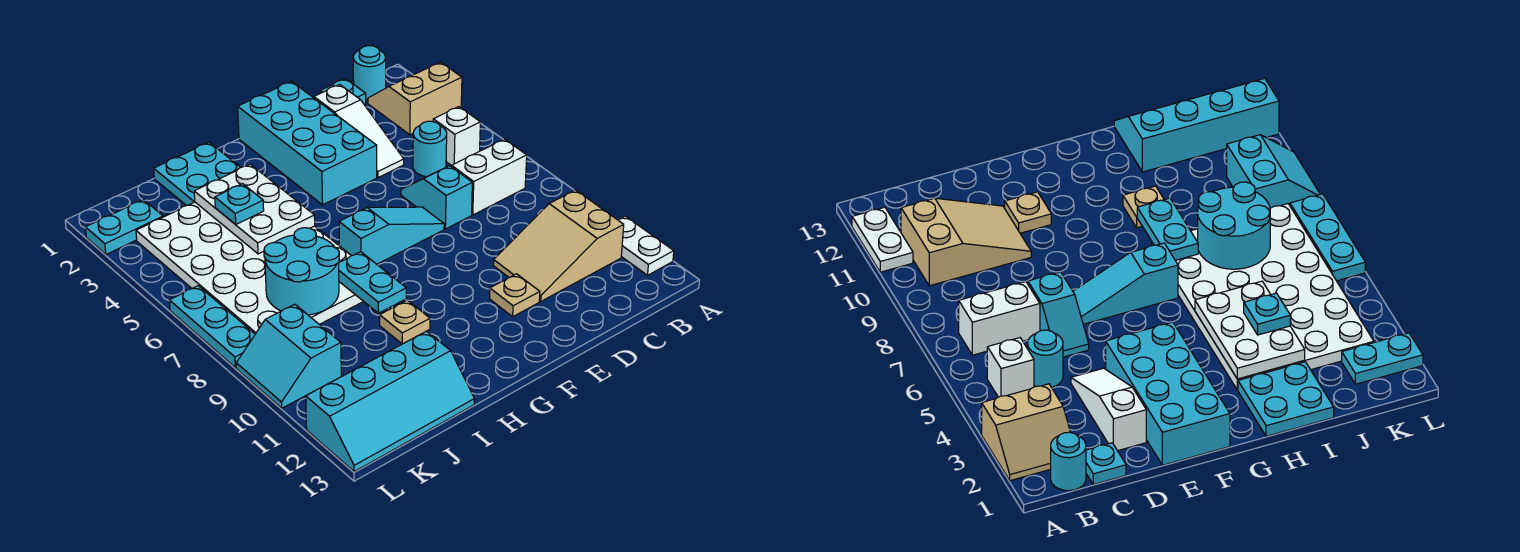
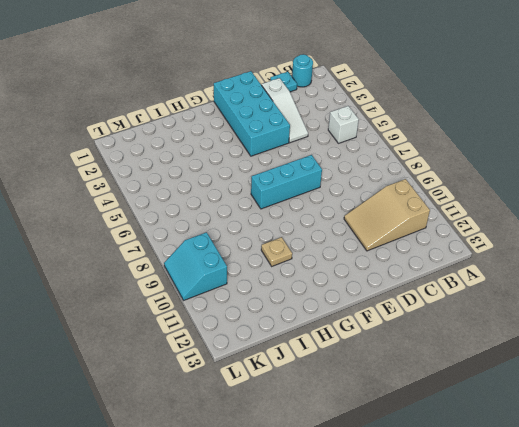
cyan brick E7:G7 level 1 -> cyan slope E7:G7 level 1 top G
none -> tan slope A2:B3 level 1 top 3
none -> white plate A11:A12 level 1
none -> white brick B7:C7 level 1

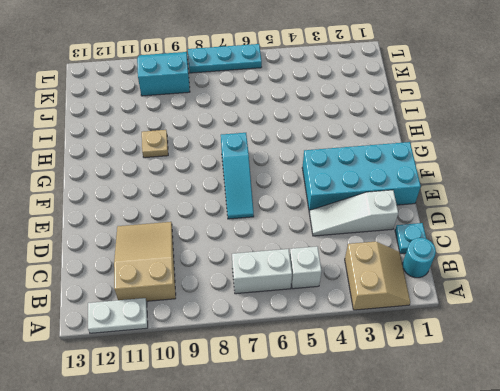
white brick B6:B7 level 1 -> white brick B7:C7 level 1
none -> cyan round brick C5 level 1
none -> cyan slope D6:D7 level 1 top 7
none -> tan plate E11 level 1

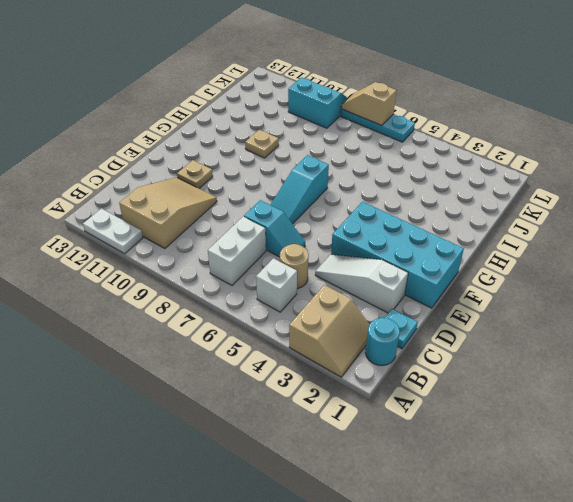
tan round brick C5 level 1 -> cyan round brick C5 level 1
tan slope L7:L8 level 2 top 7 -> none
none -> cyan plate H1:I2 level 1
none -> white plate H3:K8 level 1
none -> cyan slope I12:L13 level 1 top 12

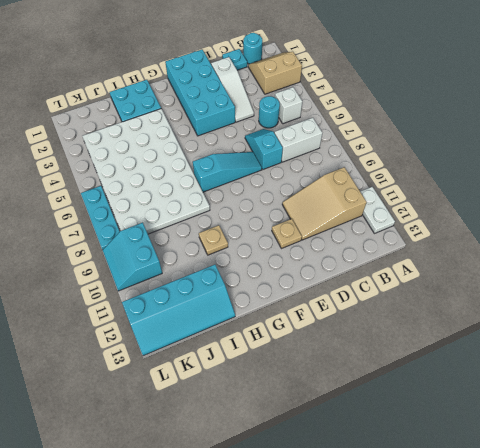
none -> cyan plate K2:L2 level 1
none -> white plate H3:I5 level 2
none -> cyan plate H8:H9 level 2

